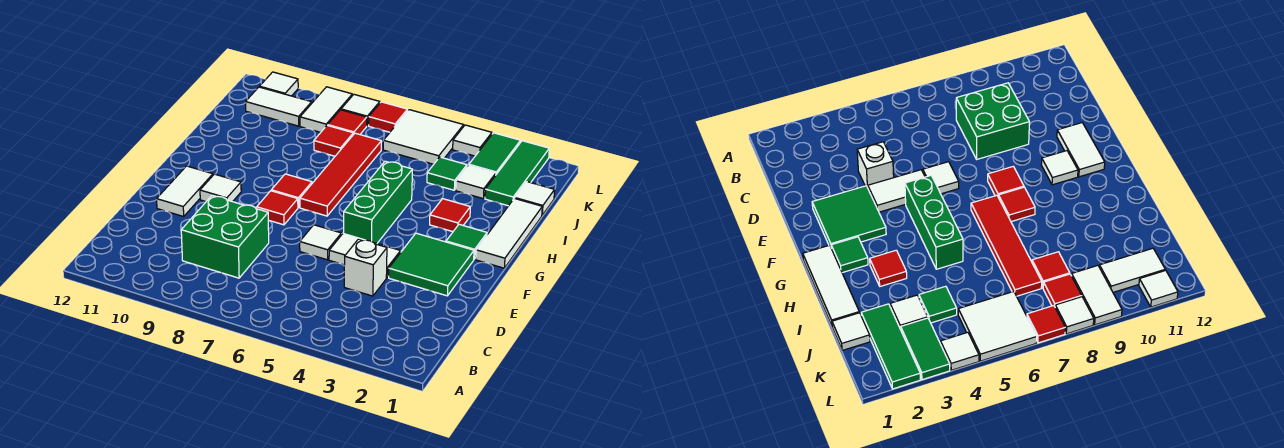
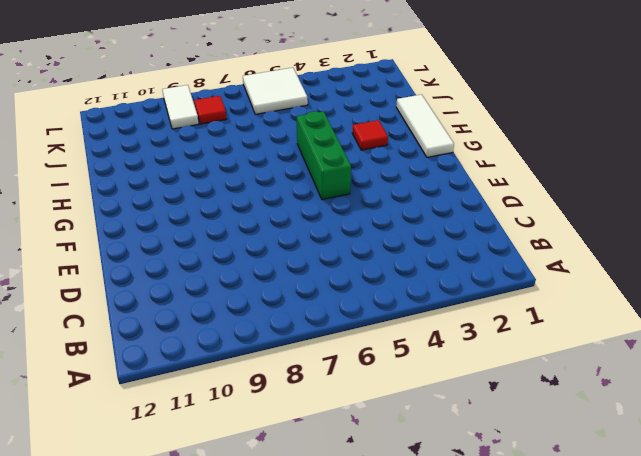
none -> green brick C8:D9 level 1
none -> white brick D4 level 1
none -> green tile E2:F3 level 1

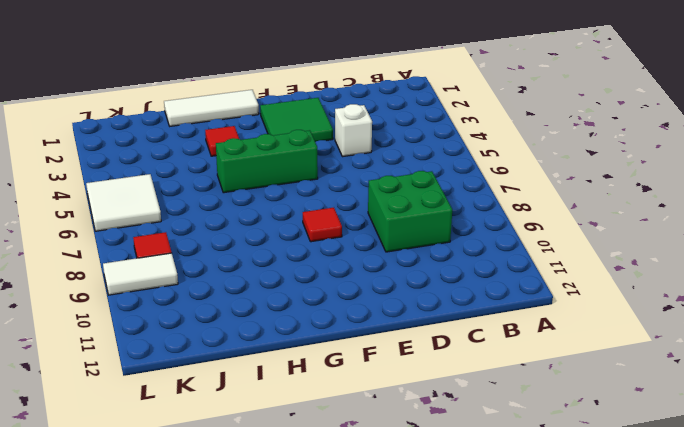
none -> white tile E4:E5 level 1
none -> white tile E6 level 1
none -> white tile E11:F11 level 1

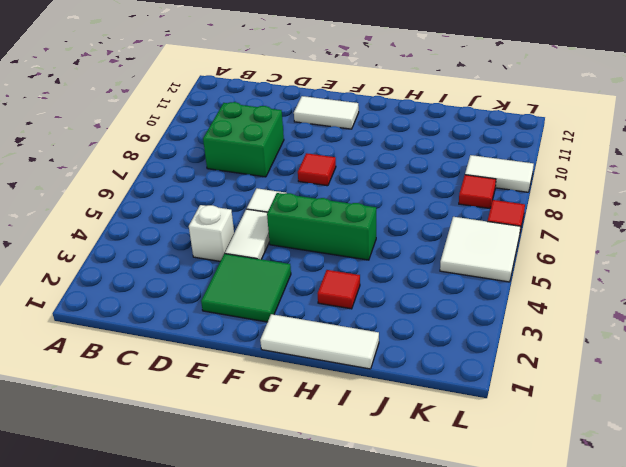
none -> white tile F10 level 1
none -> green tile G2 level 1
none -> red tile G7:J7 level 1

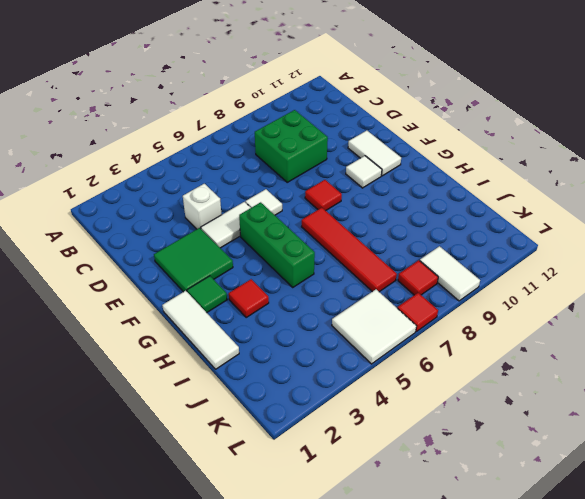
none -> red tile G8 level 1
none -> white tile J1 level 1
none -> green tile J2:L2 level 1

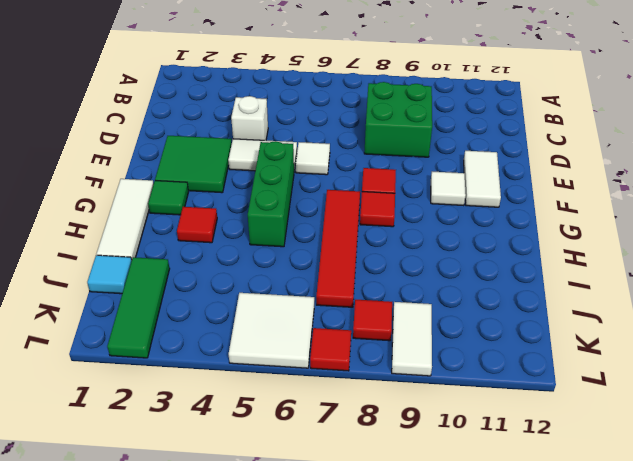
cyan tile J1 level 1 -> white tile J1 level 1
none -> white tile J3 level 1
none -> green tile J4 level 1
none -> red tile J8 level 1

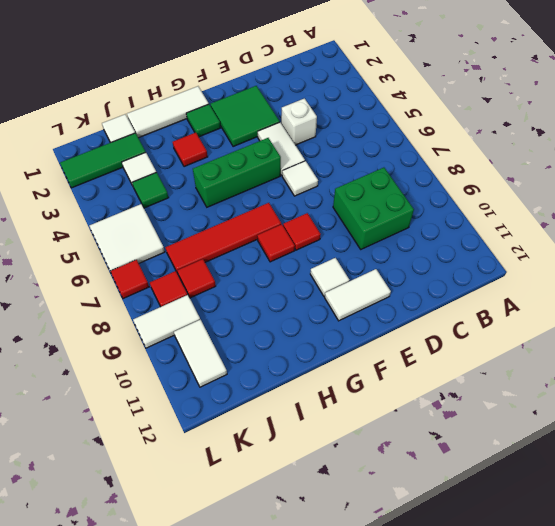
none -> green tile K3:L3 level 1
none -> white tile L4 level 1
none -> white tile L8 level 1

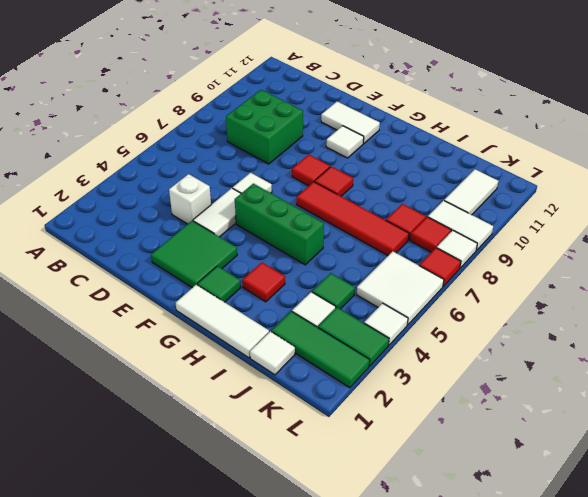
none -> white tile L11 level 1

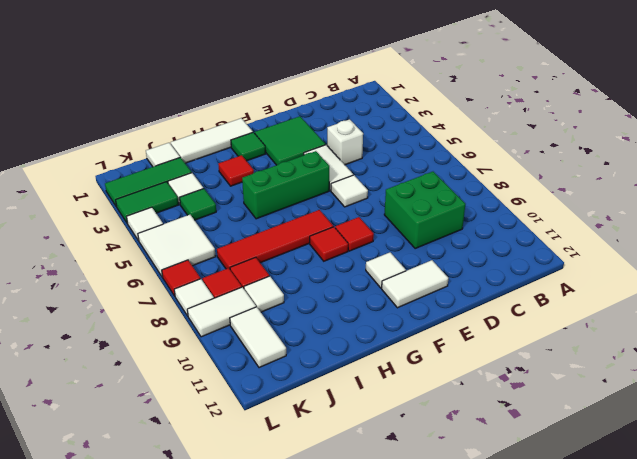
white tile J9 level 1 -> white tile L11 level 1

